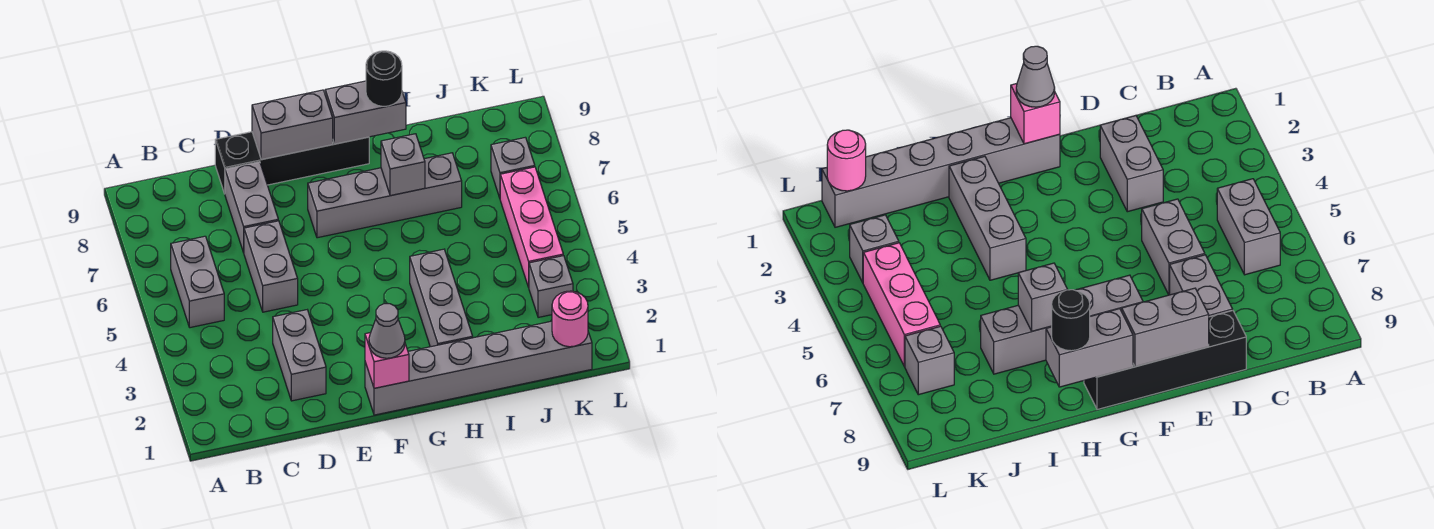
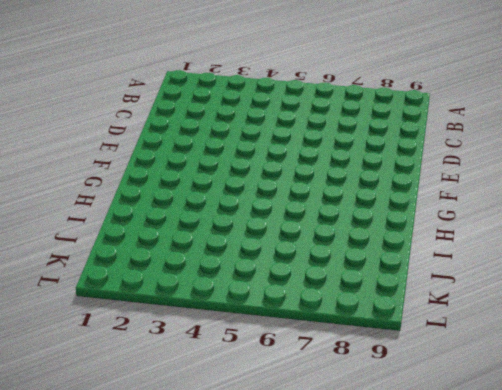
none -> grey brick B5:B6 level 1
none -> grey brick D2:D3 level 1
none -> grey brick D5:D6 level 1

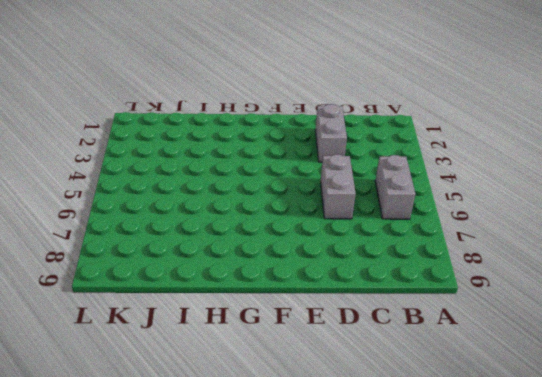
none -> grey brick D7:D8 level 1
none -> black brick D9:G9 level 1
none -> grey brick F1:K1 level 1

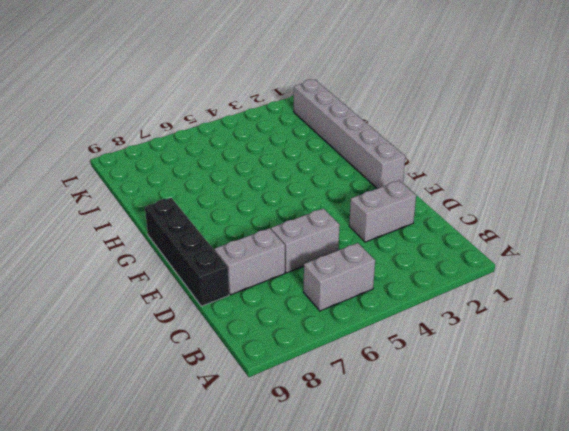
none -> grey brick F7:I7 level 1
none -> grey brick H2:H4 level 1
none -> grey brick K3 level 1

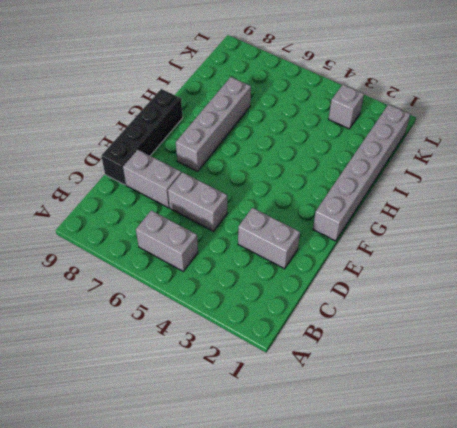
none -> grey brick H2:H4 level 1
none -> pink brick K4:K6 level 1
none -> grey brick K7 level 1

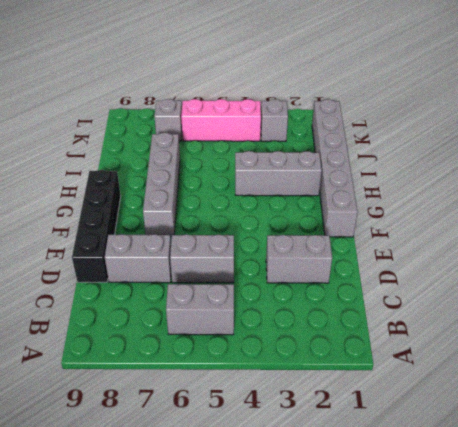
none -> grey brick E9:F9 level 2
none -> pink brick F1 level 2
none -> grey brick G9:H9 level 2

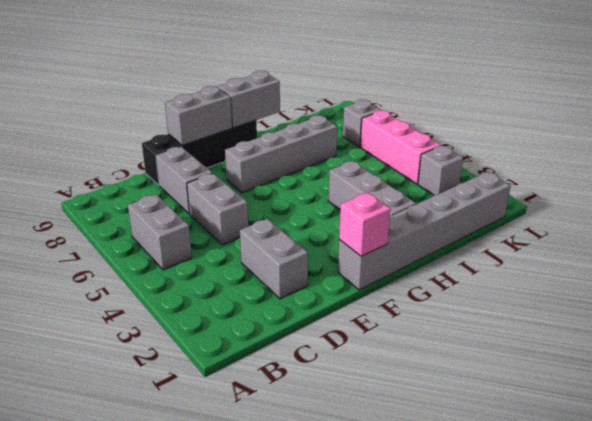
none -> grey brick H7 level 2
none -> pink round brick K1 level 2
none -> grey cone F1 level 3

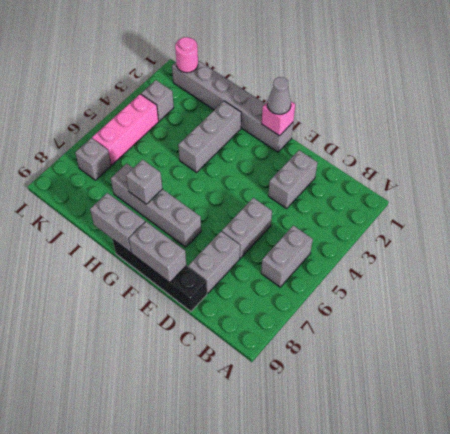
none -> black round brick H9 level 3

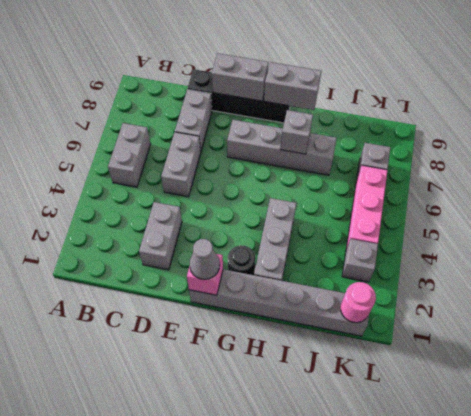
black round brick G2 level 1 -> black round brick H9 level 3

